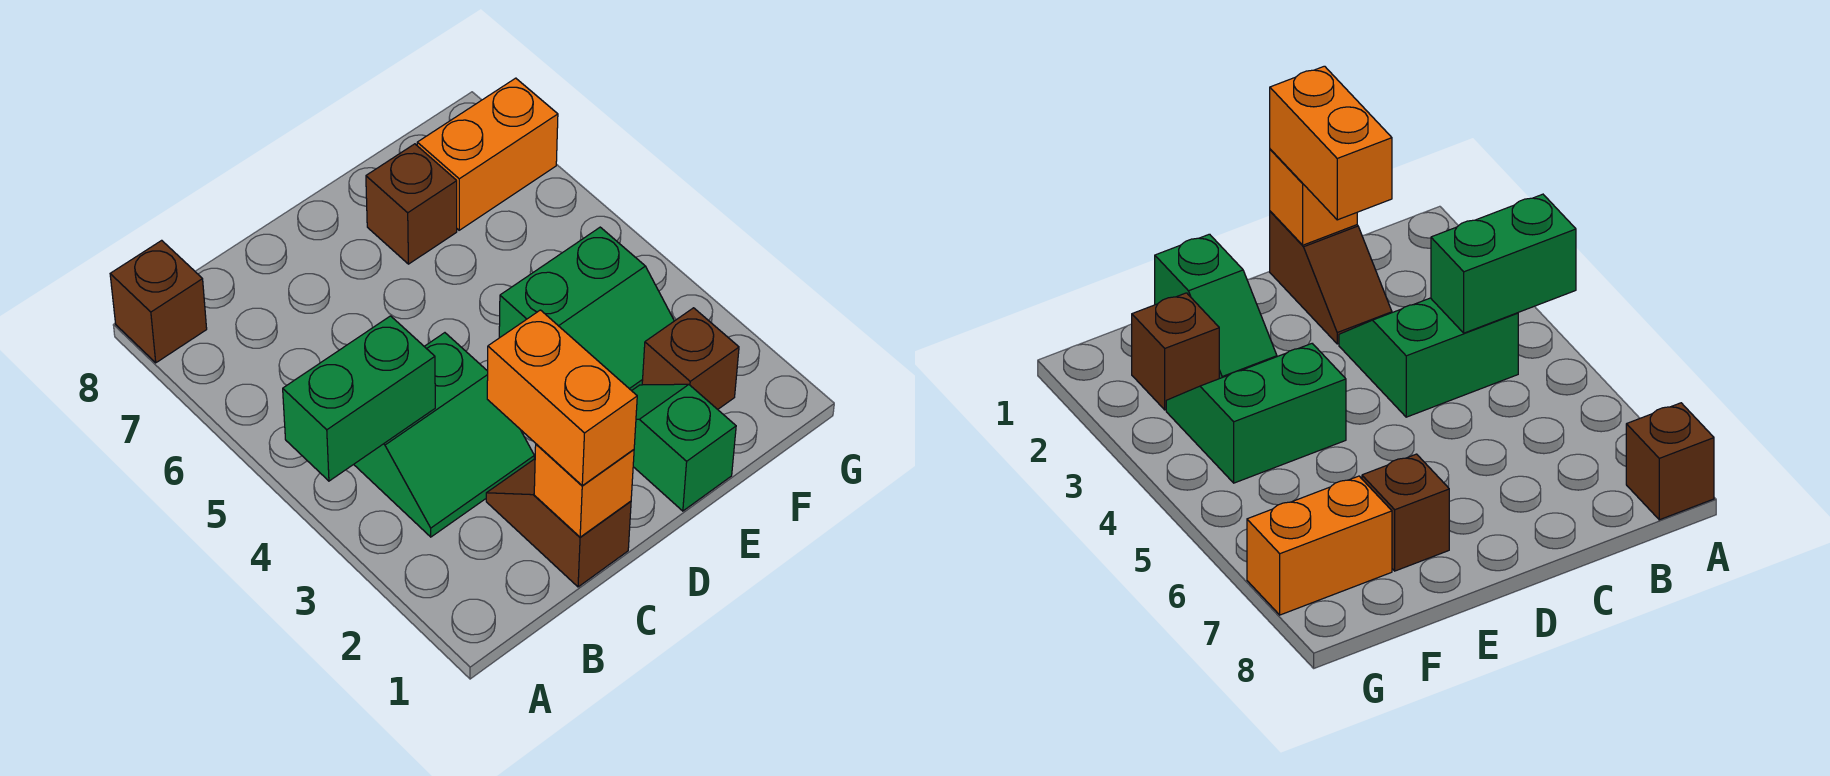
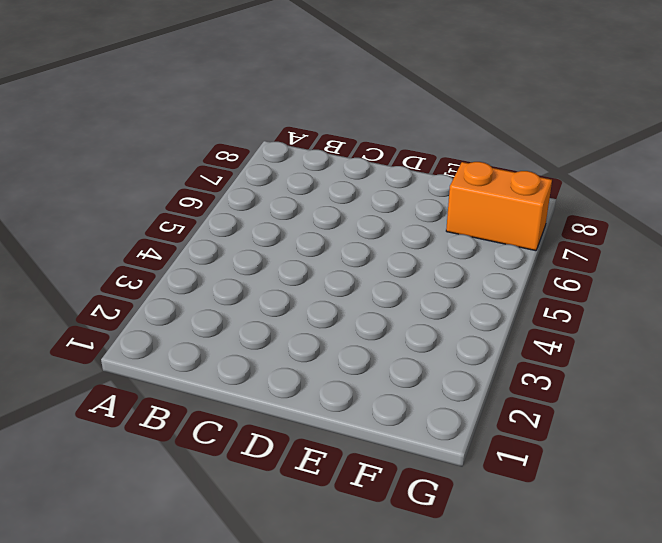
none -> brown brick A8 level 1
none -> green slope B3:C4 level 1 top 4

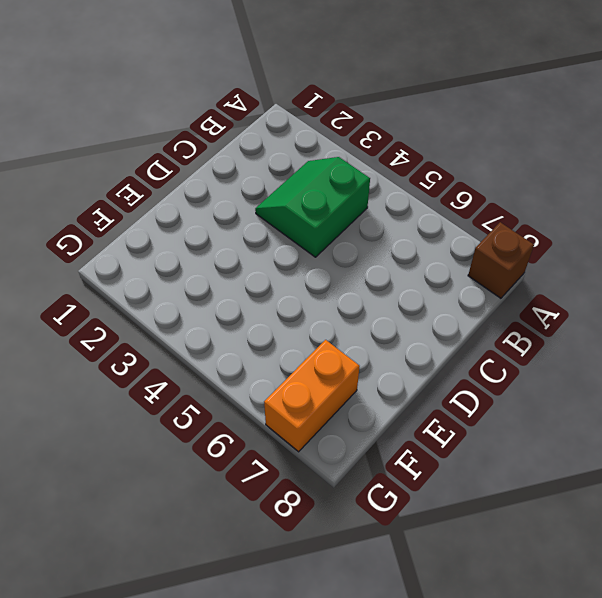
none -> brown slope C1:C2 level 1 top 1
none -> green slope E1:E2 level 1 top 1

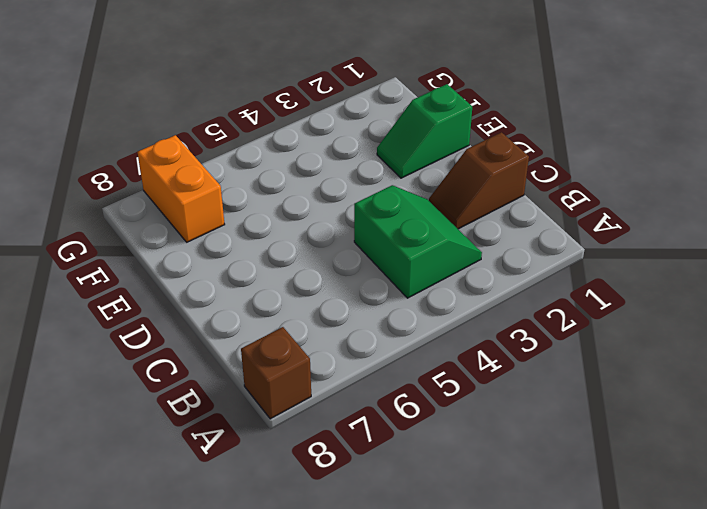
none -> green slope E3:F4 level 1 top 4
none -> brown brick E7 level 1

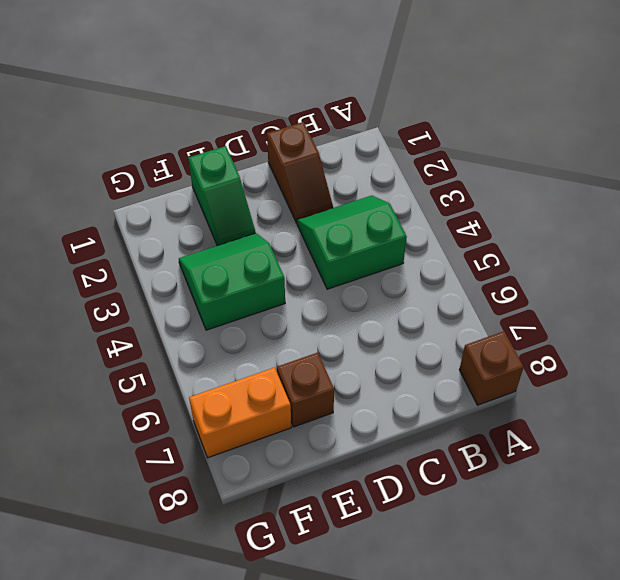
none -> brown brick F2 level 1
none -> green brick A4:B4 level 2

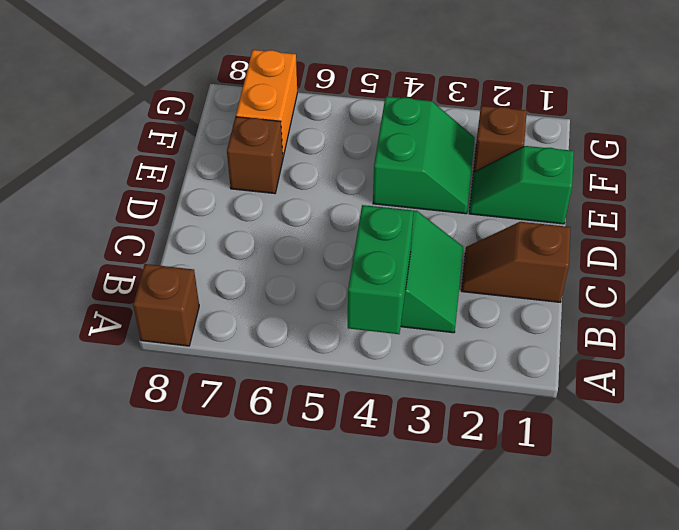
none -> orange brick C1 level 2
none -> orange brick C1:C2 level 3

